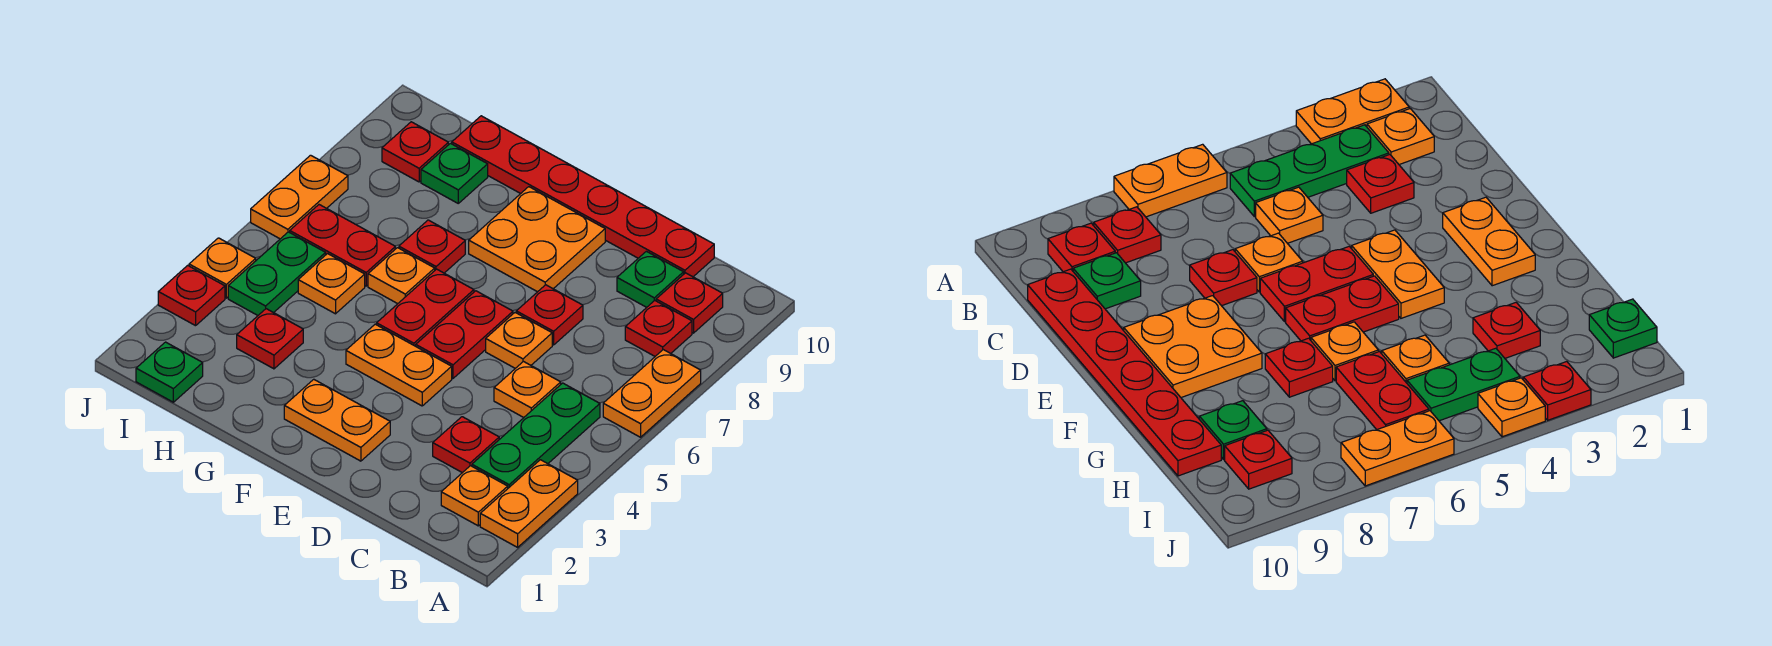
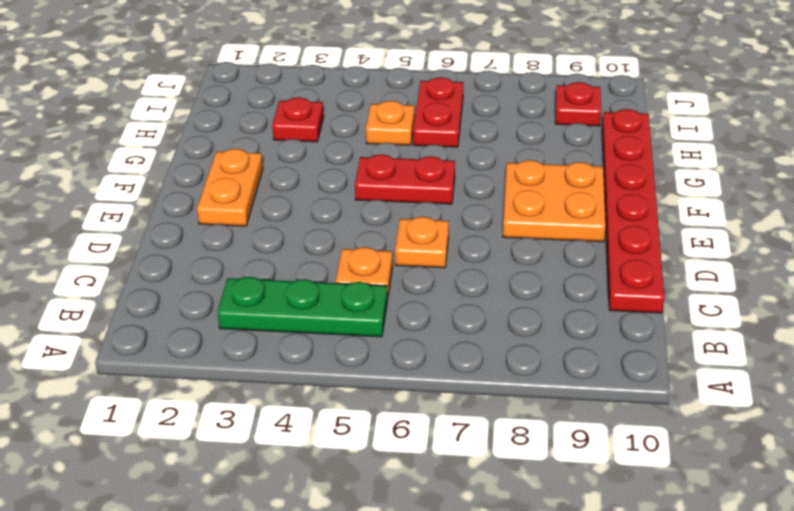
none -> orange plate A2:A3 level 1
none -> orange plate A6:A7 level 1
none -> orange plate B2 level 1

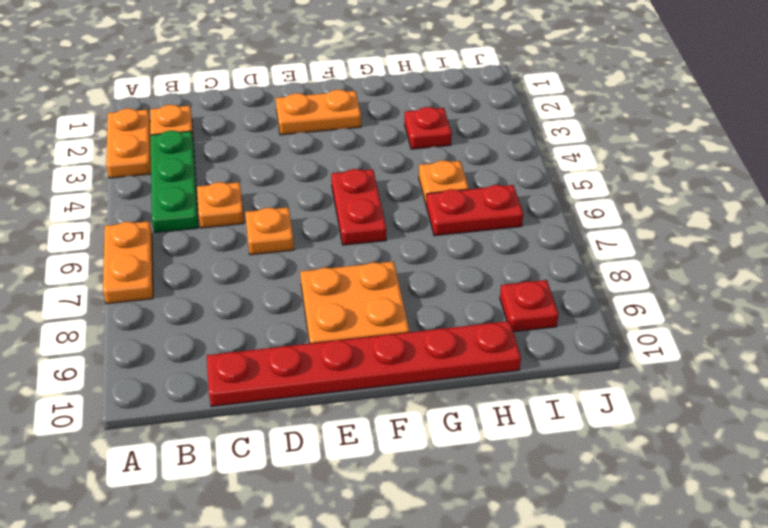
none -> red plate B8 level 1
none -> red plate B9 level 1
none -> red plate C3 level 1

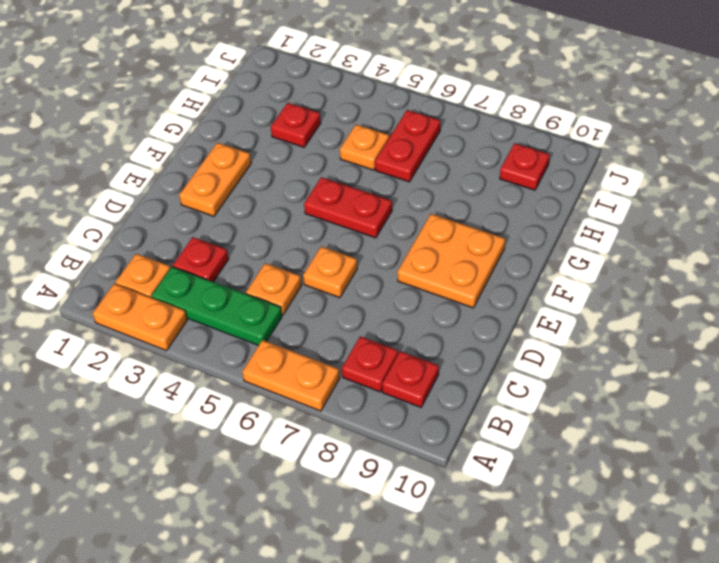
none -> green plate C9 level 1
none -> red plate C10:H10 level 1
none -> red plate D7 level 1

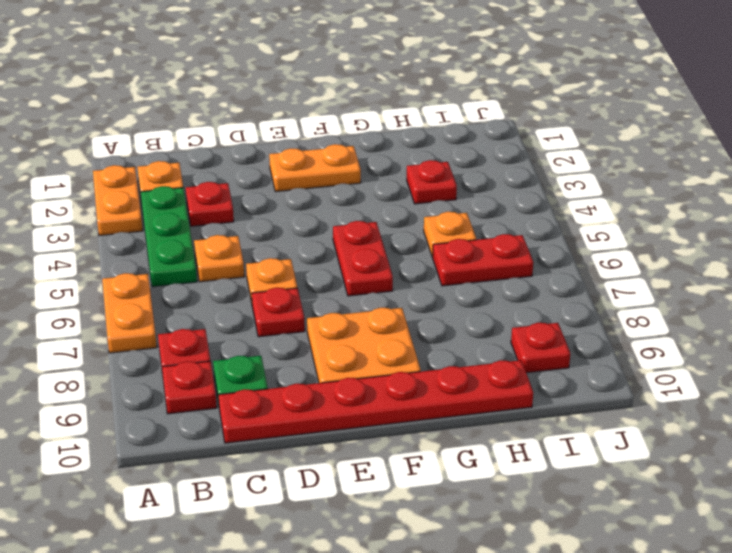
none -> orange plate E4:F4 level 1
none -> red plate E5:E6 level 1
none -> orange plate G6 level 1

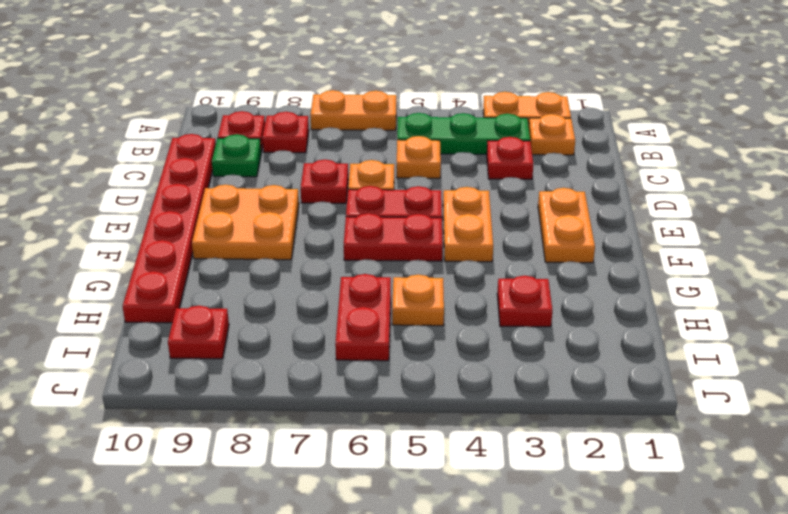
none -> orange plate G6 level 1
none -> red plate G7 level 1
none -> green plate H9 level 1

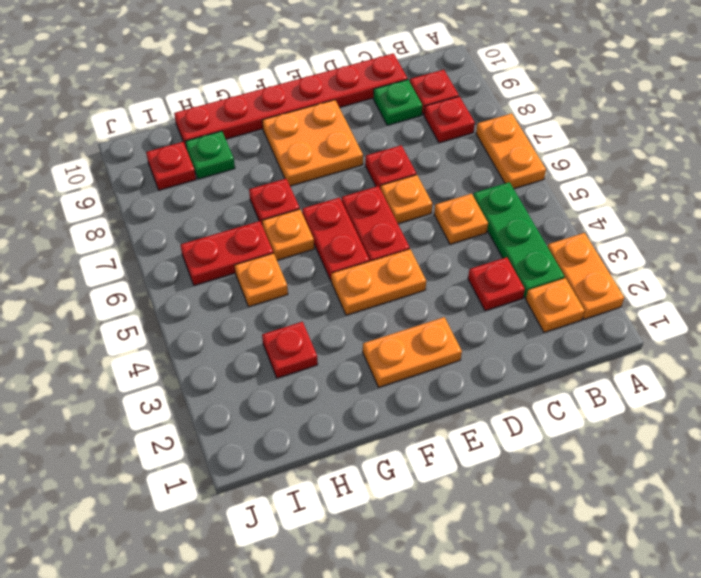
none -> green plate I1 level 1
none -> green plate I4:I5 level 1
none -> red plate J3 level 1

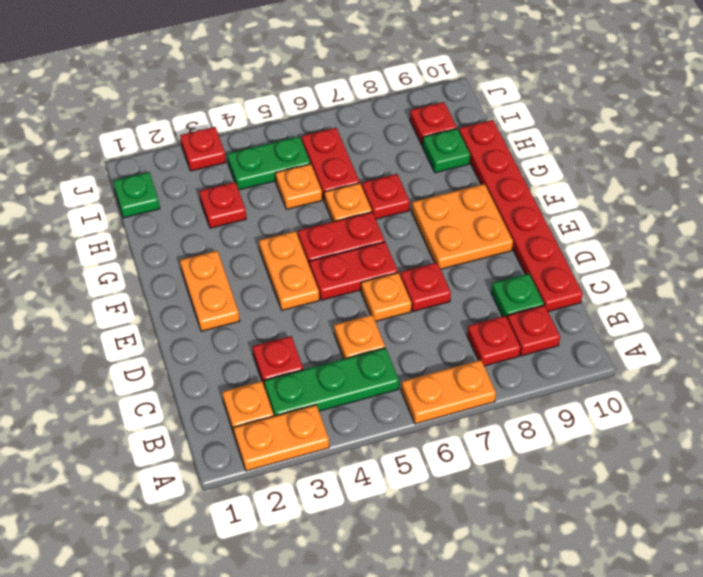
none -> orange plate J4 level 1
none -> orange plate J6:J7 level 1

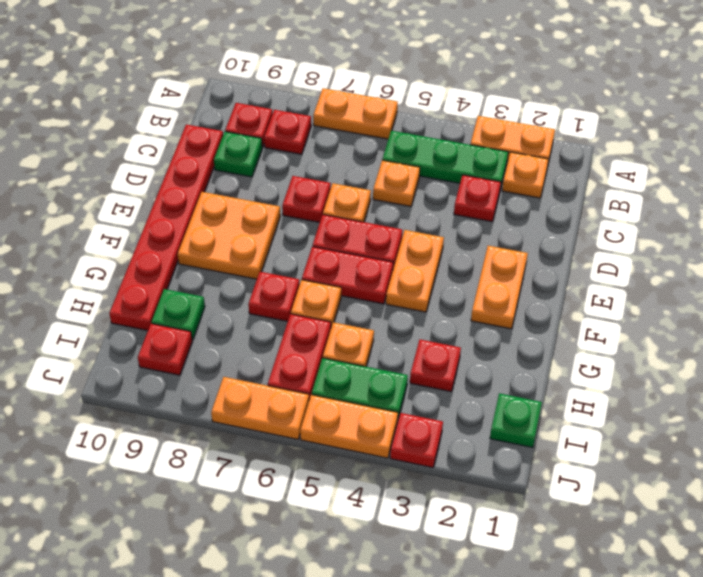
orange plate J4:J5 level 1 -> orange plate J4 level 1

